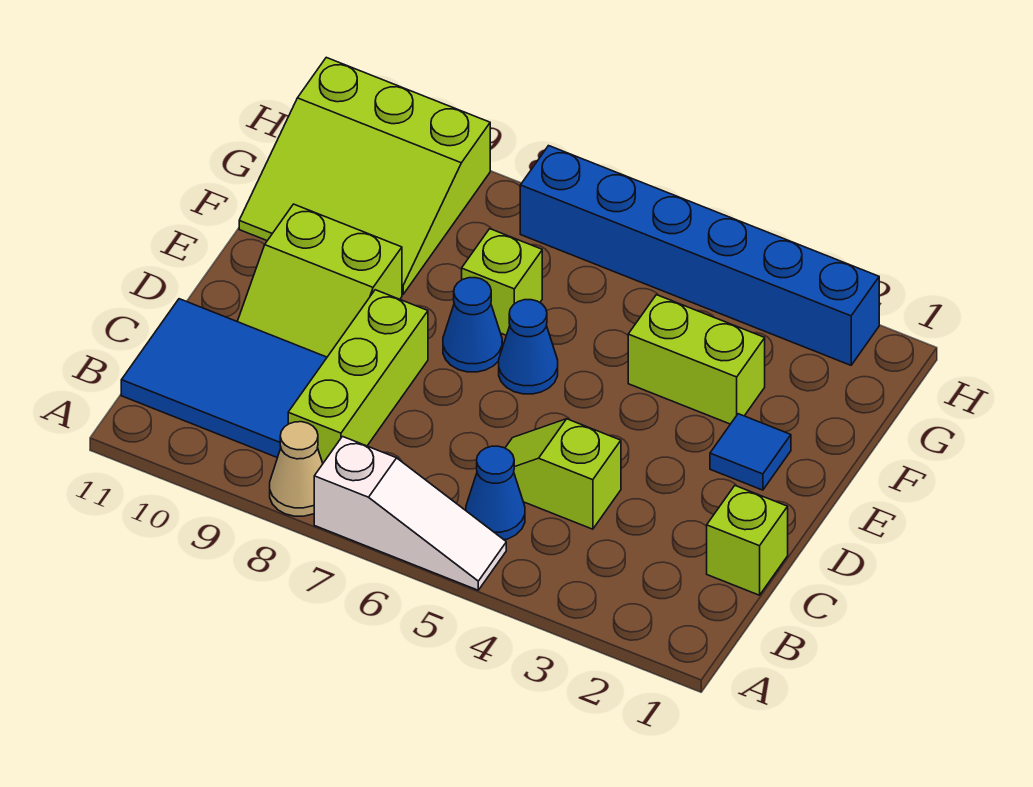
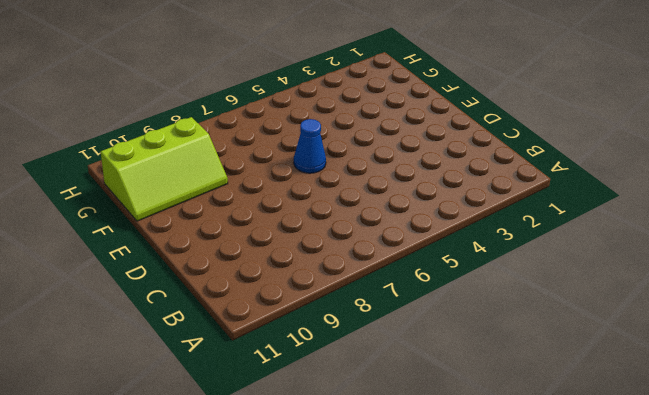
lime slope F9:G11 level 1 top G -> lime slope F9:H11 level 1 top H
none -> white slope A5:A7 level 1 top 7
none -> tan cone A8 level 1
none -> blue cone B5 level 1

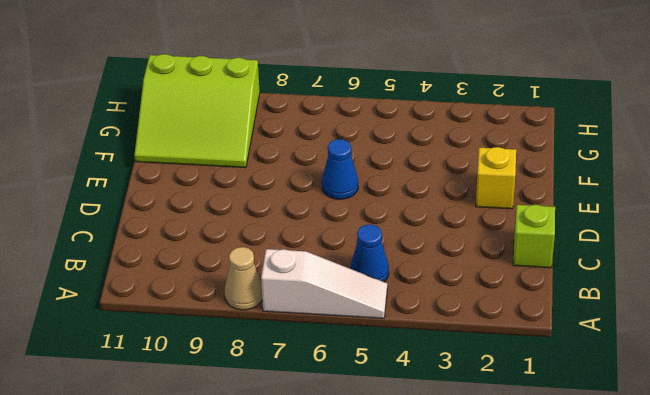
yellow brick E2 level 1 -> blue tile E2 level 1
none -> lime brick B8:D8 level 1
none -> blue tile B9:C11 level 1
none -> lime slope C4:C5 level 1 top 4

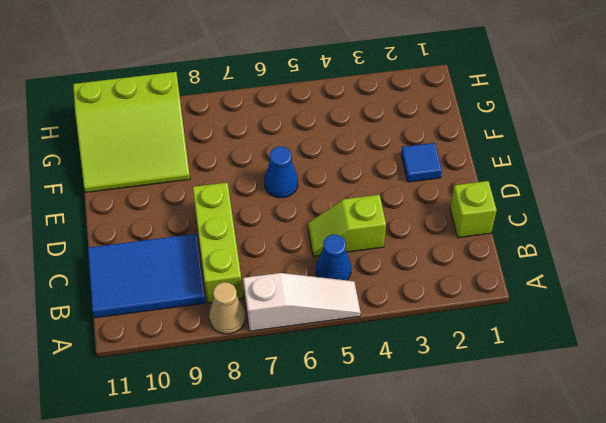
none -> lime slope D9:E10 level 1 top E
none -> blue cone E7 level 1
none -> lime brick F3:F4 level 1

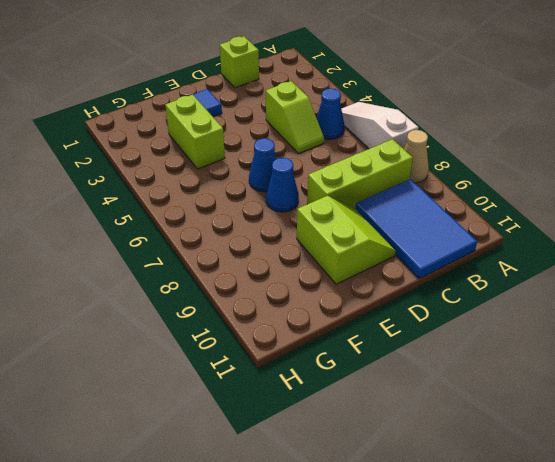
none -> lime brick F7 level 1
none -> lime slope F9:H11 level 1 top H
none -> blue brick H2:H7 level 1

